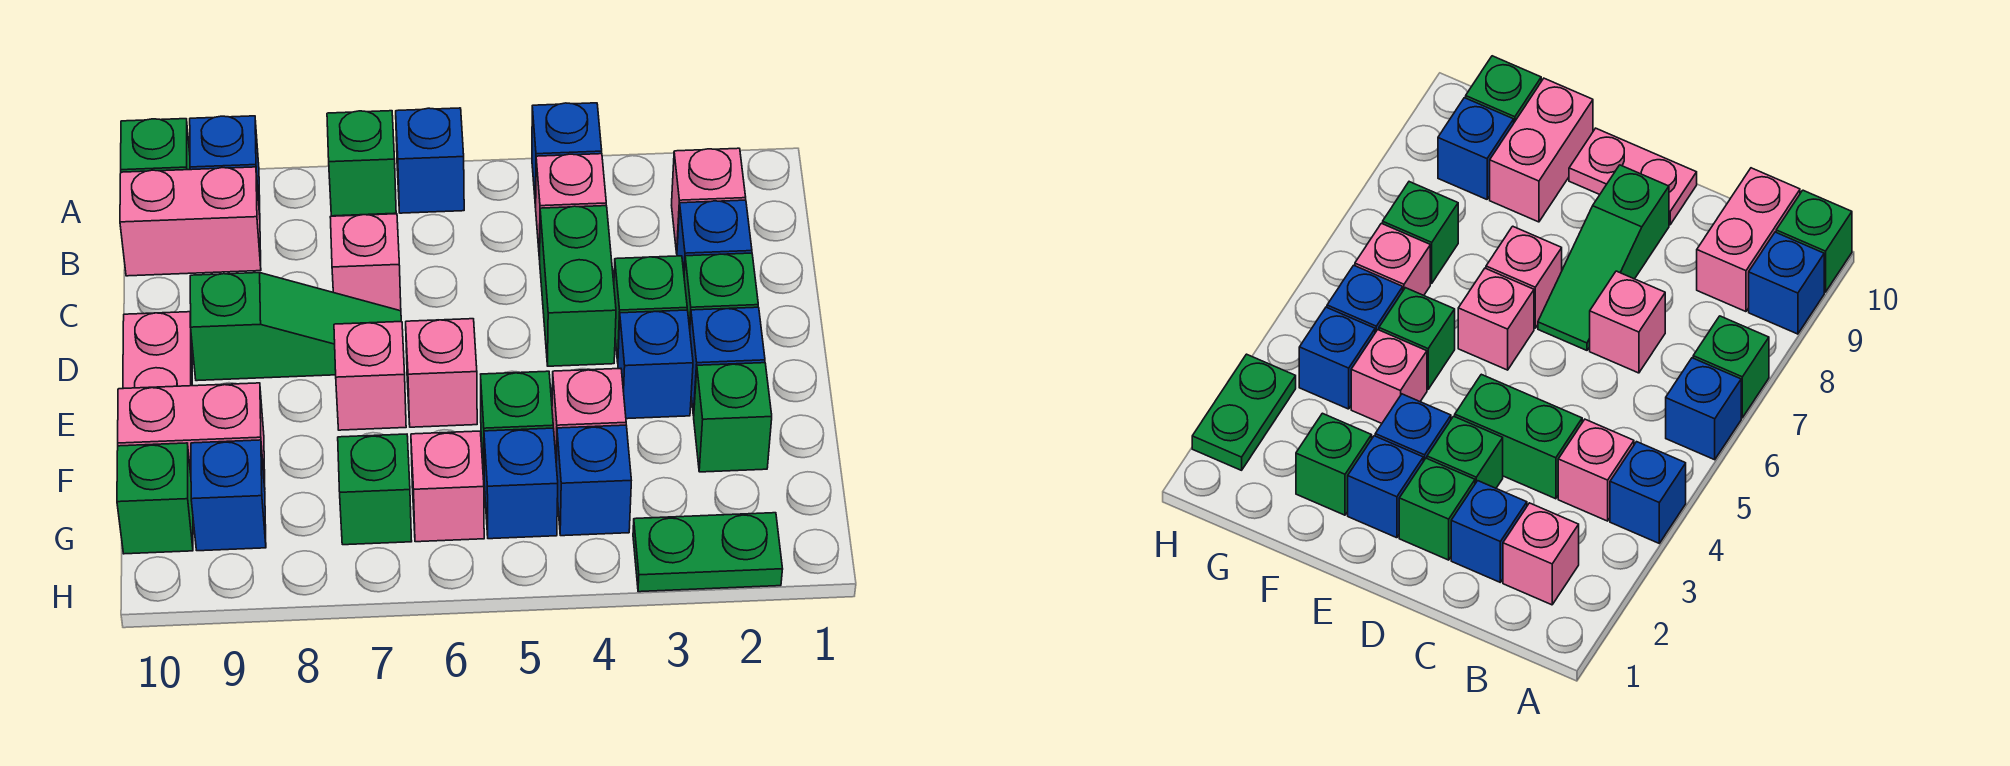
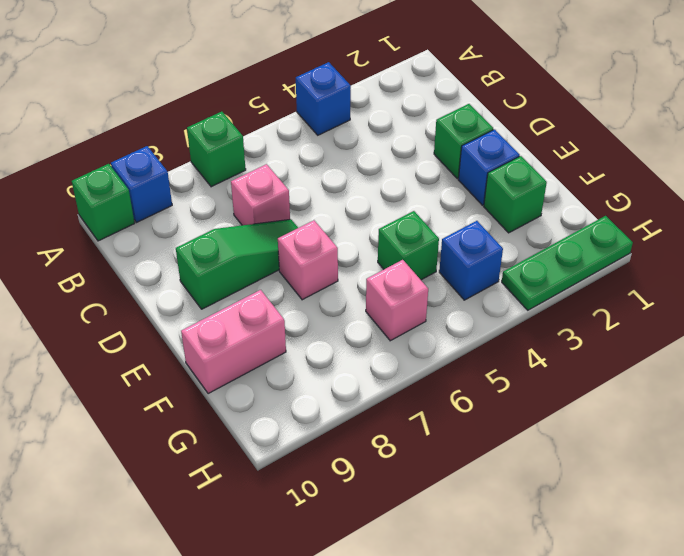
green plate H1:H3 level 1 -> green plate H2:H3 level 1
none -> blue brick A6 level 1
none -> pink brick B2 level 1
none -> pink brick B4 level 1
none -> pink brick B9:B10 level 1

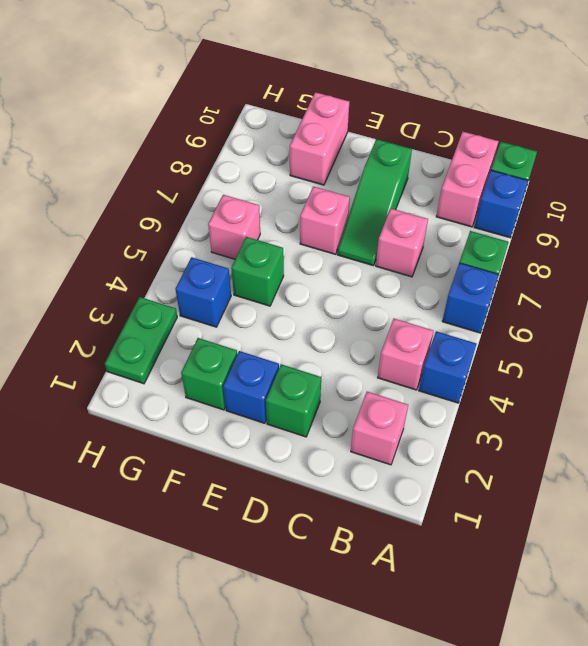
none -> blue brick C2 level 1
none -> green brick C4:D4 level 1
none -> green brick D3 level 1
none -> pink plate D10:E10 level 1

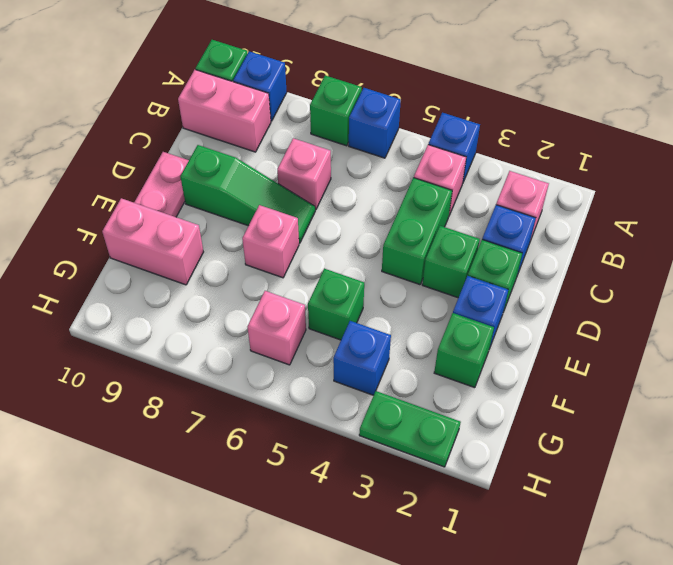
none -> blue brick E3 level 1
none -> pink brick E6 level 1
none -> pink brick F4 level 1
none -> blue brick G5 level 1

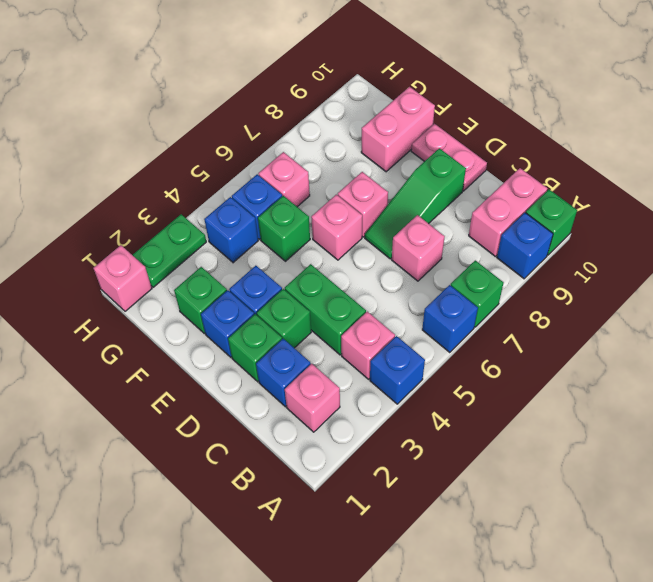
pink brick H1 level 1 -> pink brick F4 level 1
none -> green brick G7 level 1
none -> blue brick G9 level 1
none -> green brick G10 level 1

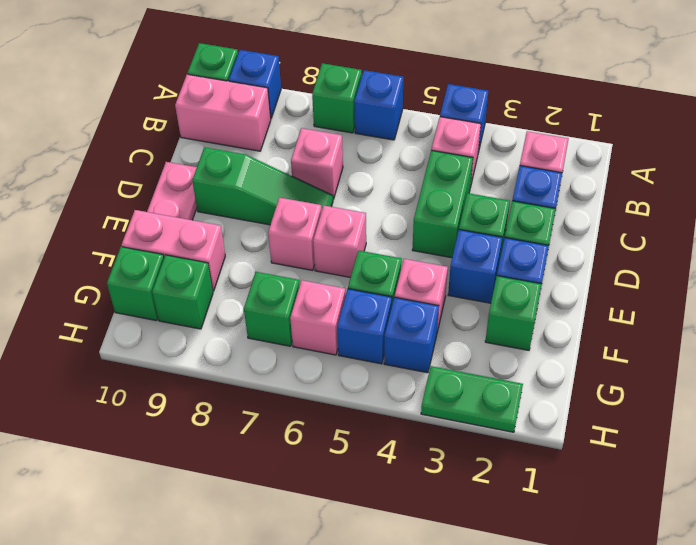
green brick G9 level 1 -> blue brick G9 level 1

